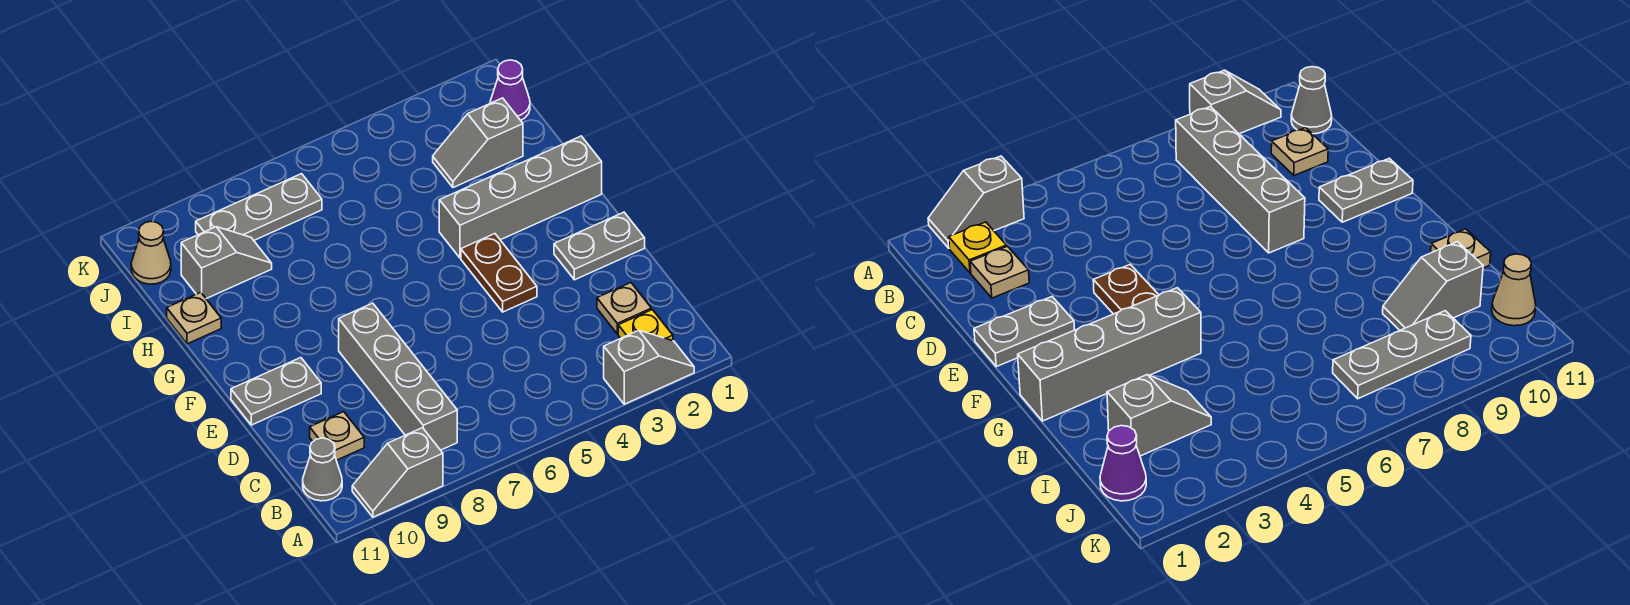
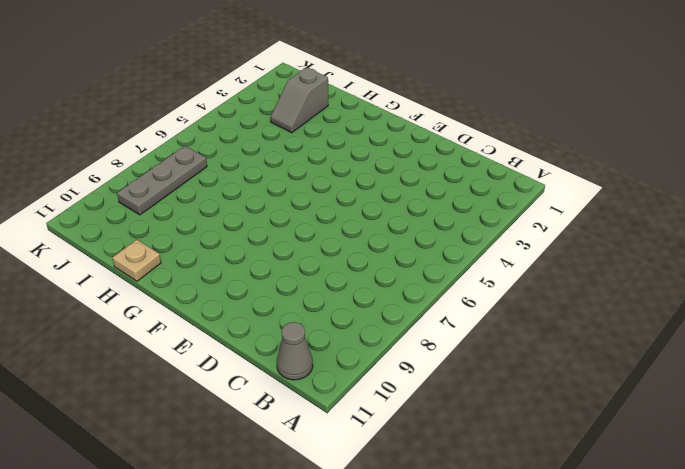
none -> grey slope A2:A3 level 1 top 3
none -> grey slope A9:A10 level 1 top 9
none -> yellow plate B2 level 1

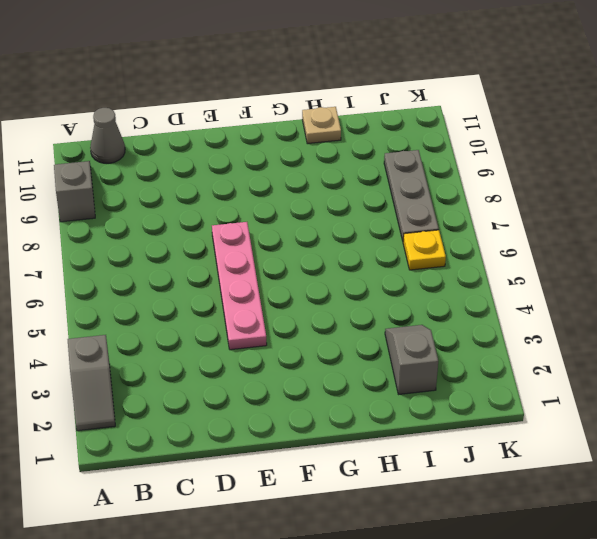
pink plate E4:E7 level 1 -> brown plate E4:F4 level 1
yellow plate J6 level 1 -> yellow plate B2 level 1
none -> grey brick B8:E8 level 1
none -> tan plate C2 level 1
none -> tan plate C10 level 1

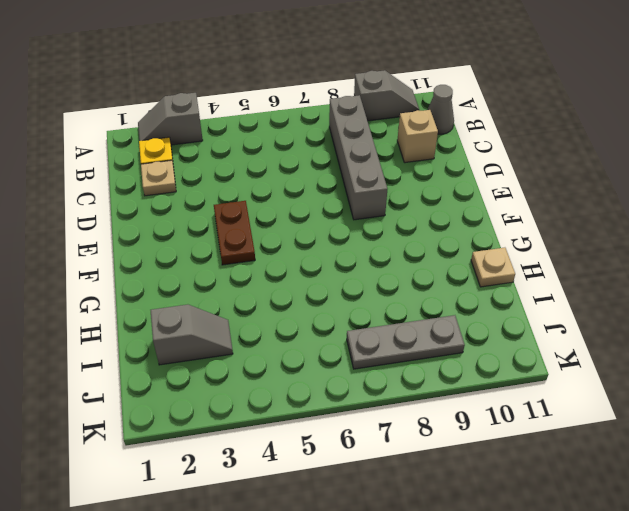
tan brick C10 level 1 -> tan plate C10 level 1
none -> grey plate E1:E2 level 1
none -> grey plate E10:E11 level 1
none -> grey brick G1:G4 level 1

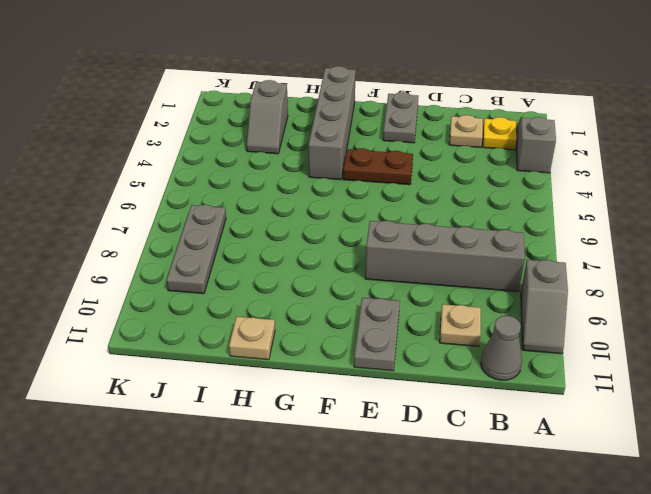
none -> grey slope I9:I10 level 1 top 10
none -> purple cone J1 level 1
none -> tan cone J11 level 1

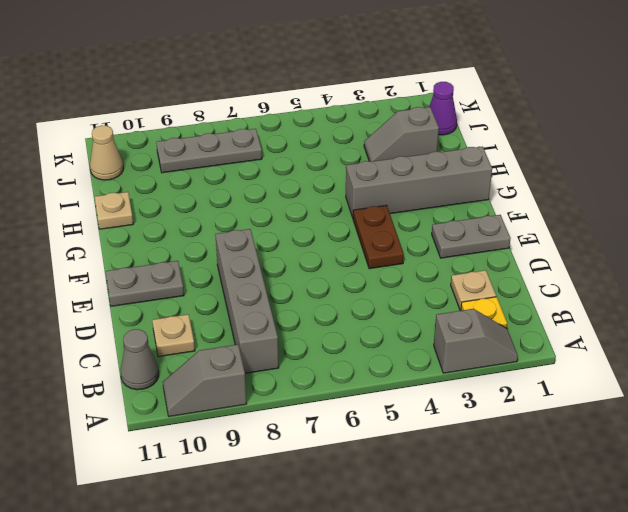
none -> grey slope I9:I10 level 1 top 10

